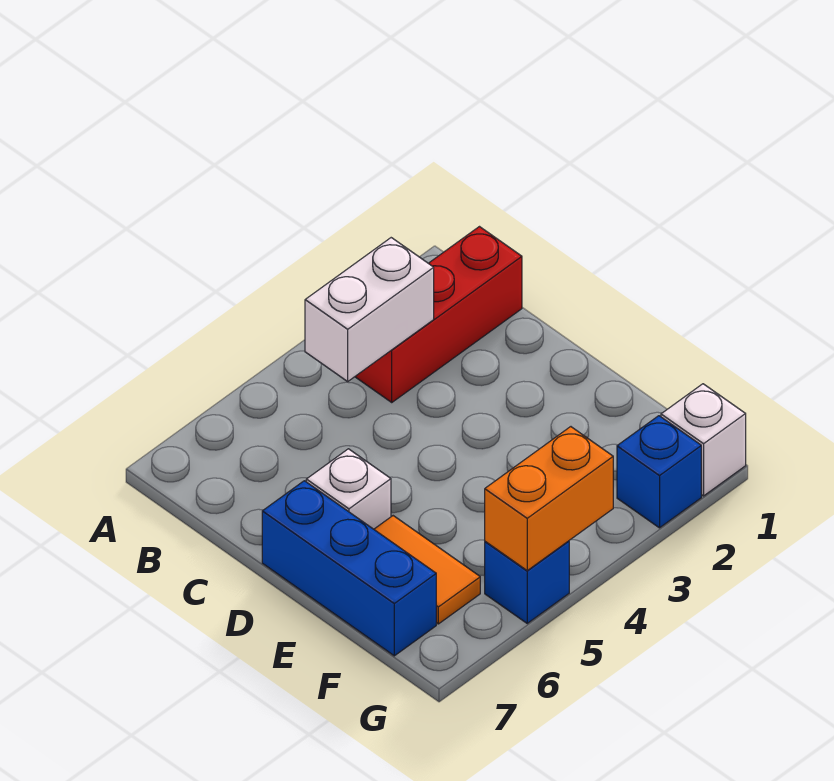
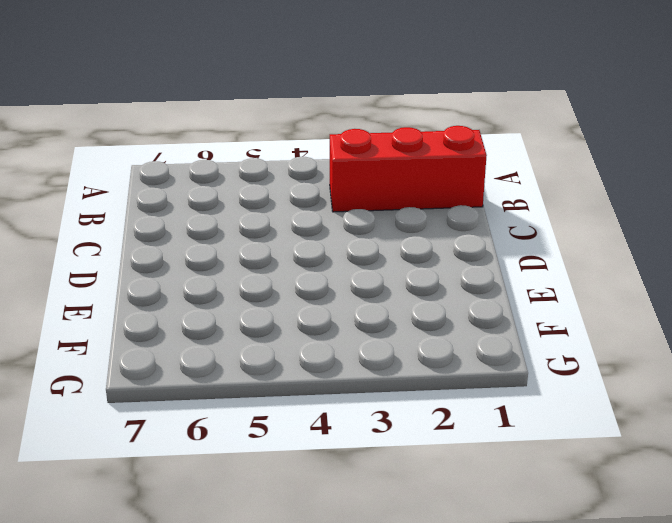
none -> white brick D6 level 1
none -> blue brick D7:F7 level 1

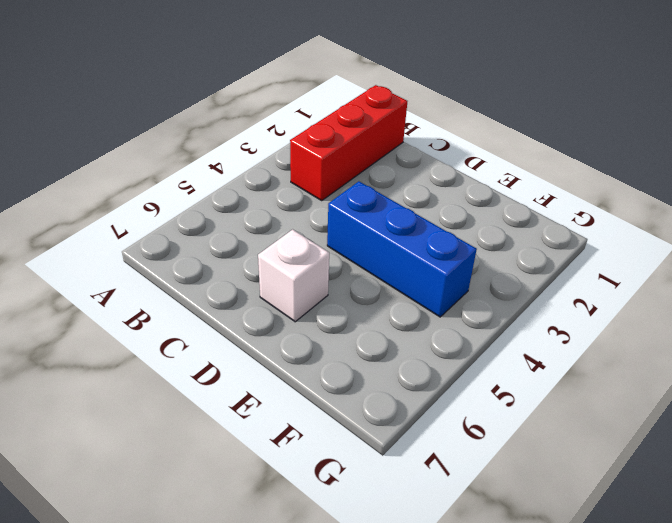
blue brick D4:F4 level 1 -> blue brick D7:F7 level 1
none -> orange tile E6:F6 level 1
none -> white brick G1 level 1

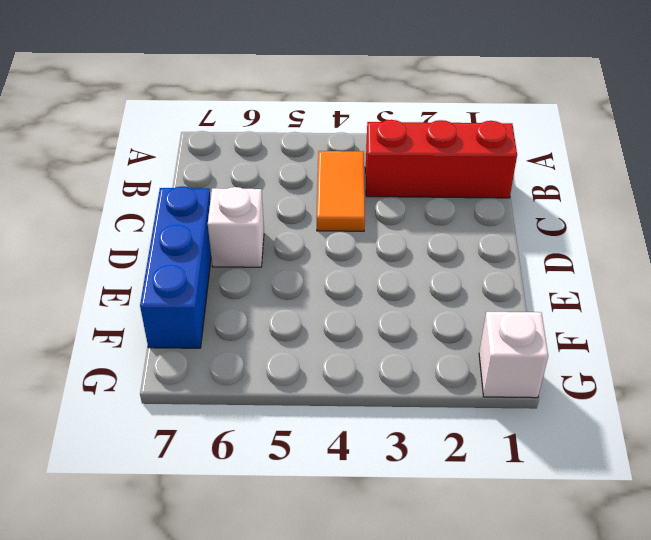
orange tile B4:C4 level 1 -> orange tile E6:F6 level 1
none -> blue brick G2 level 1
none -> blue brick G5 level 1

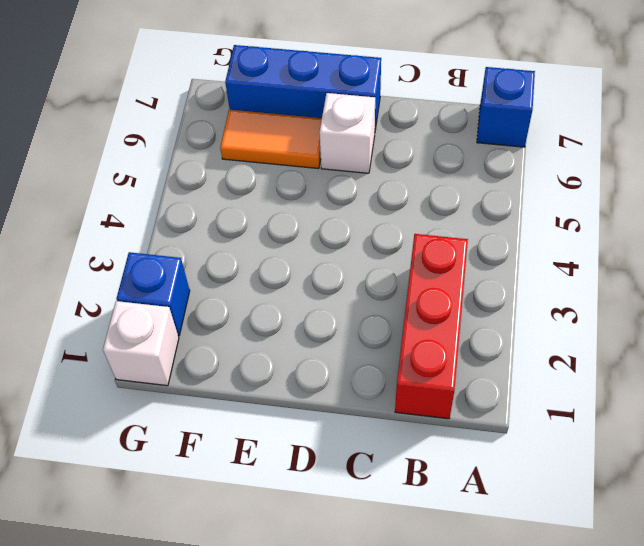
blue brick A7 level 1 -> blue brick G5 level 1
none -> white brick B3:B4 level 2
none -> orange brick G4:G5 level 2

